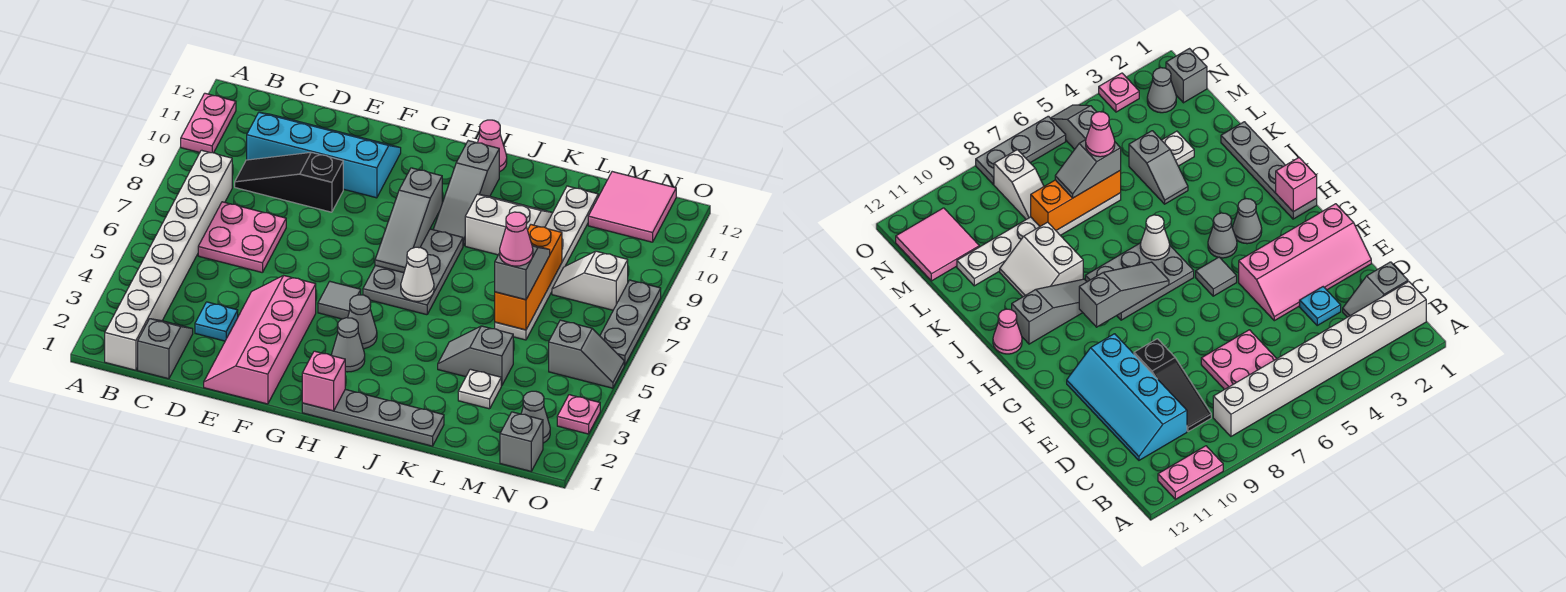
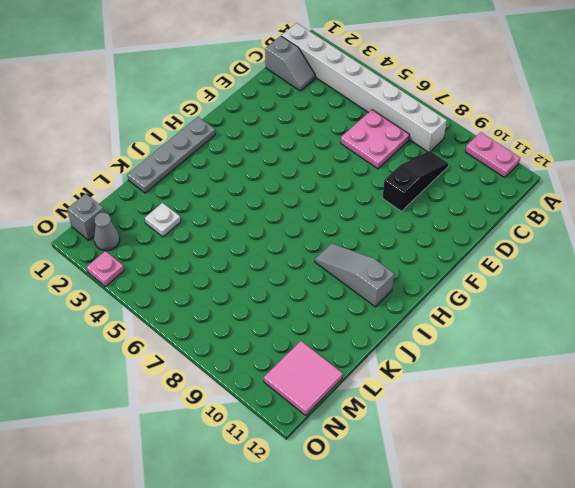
none -> cyan slope C10:F11 level 1 top 10
none -> cyan plate D3 level 1
none -> pink slope E1:F4 level 1 top F
none -> grey tile G5 level 1

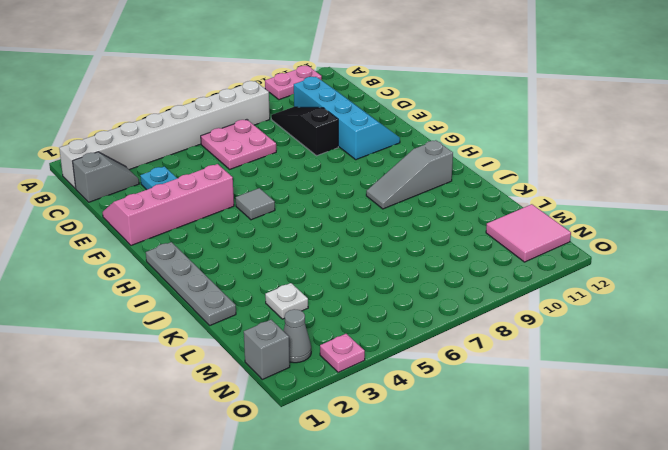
none -> grey cone H3 level 1
none -> grey cone H4 level 1
none -> grey plate H6:I8 level 1
none -> pink cone I12 level 1

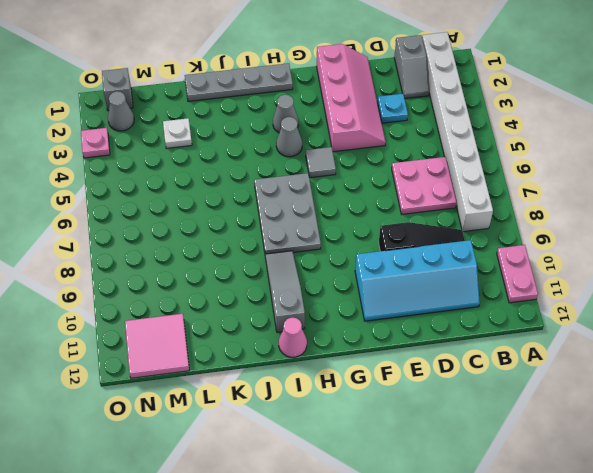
none -> white slope J9:K10 level 1 top 9
none -> grey slope K4:L4 level 1 top L
none -> white plate L6:L11 level 1
none -> white slope M8:N8 level 1 top N

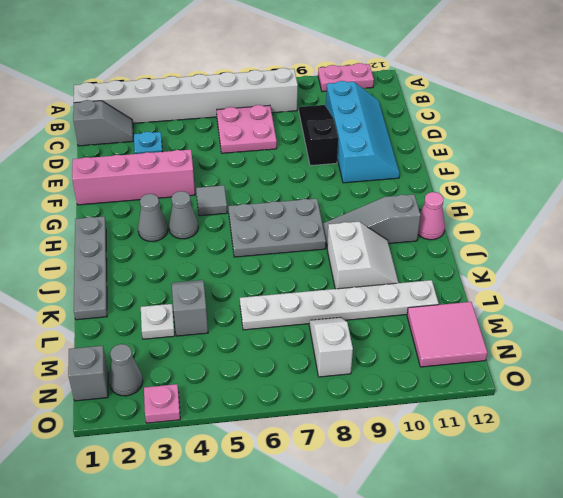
none -> grey slope N5:O5 level 1 top N
none -> grey plate O6:O8 level 1
none -> pink brick H1 level 2
none -> grey slope H7:H9 level 2 top 9

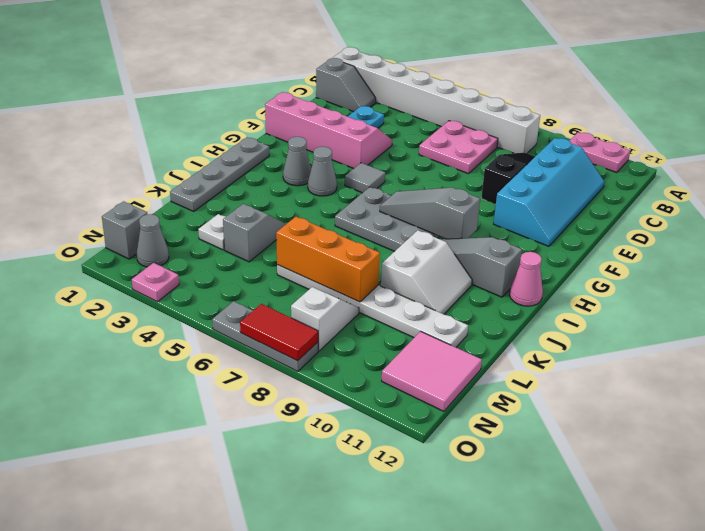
red tile O7:O8 level 2 -> none
none -> grey slope N5:O5 level 1 top N
none -> pink brick H1 level 2
none -> white cone I6 level 2
none -> grey slope L6:L7 level 3 top 6

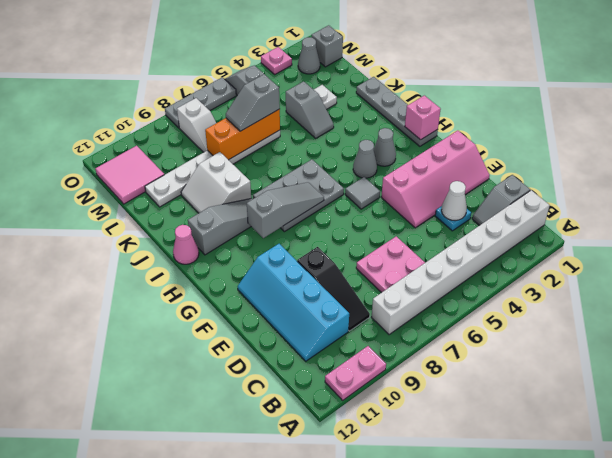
white cone D3 level 2 -> white cone I6 level 2
none -> pink cone L6 level 4

